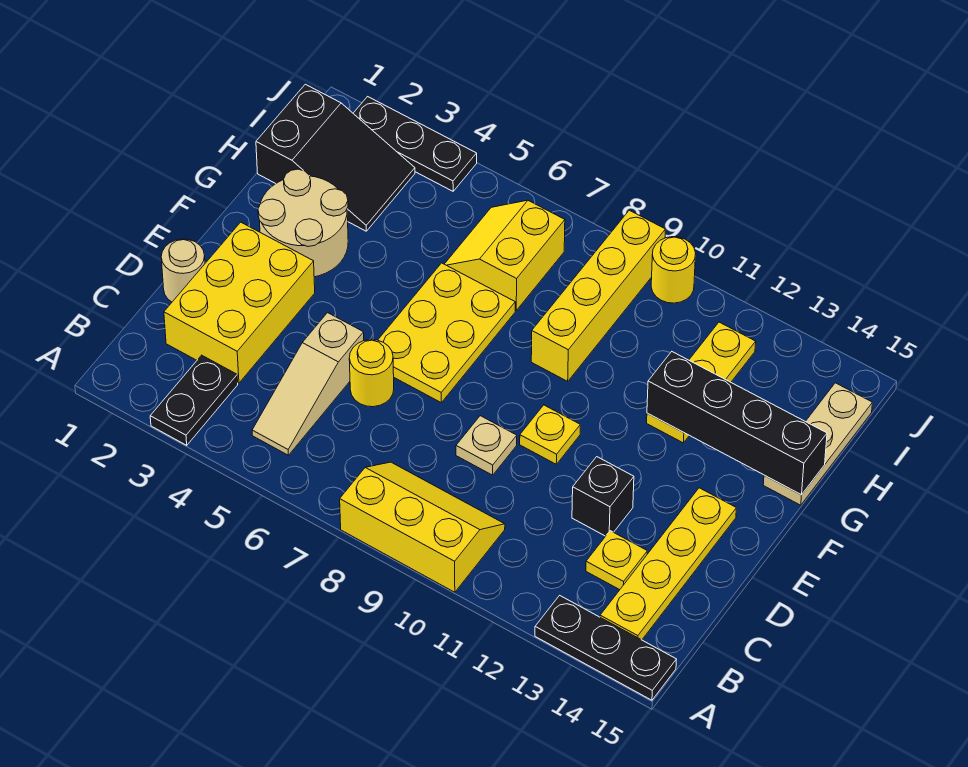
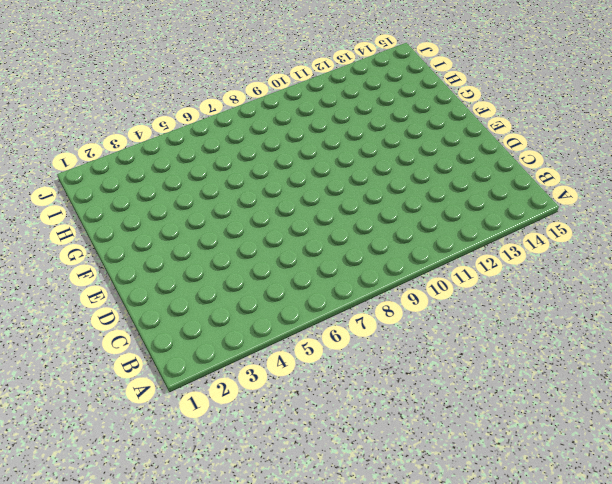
none -> black plate A3:B3 level 1
none -> yellow slope A8:B10 level 1 top A
none -> black plate A13:A15 level 1

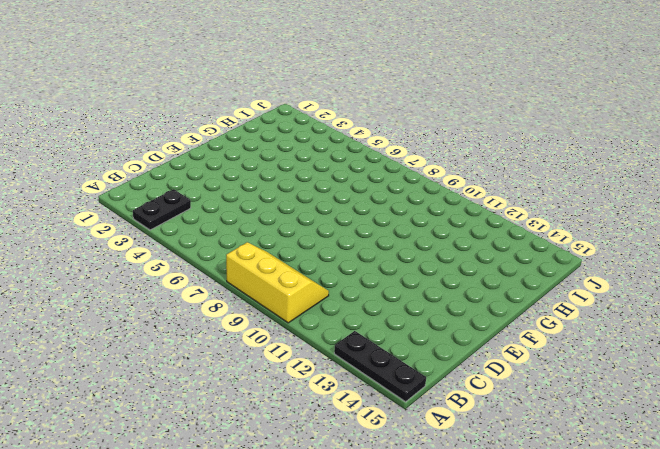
none -> tan slope B5:D5 level 1 top D
none -> yellow plate B14:E14 level 1
none -> yellow brick C2:E3 level 1

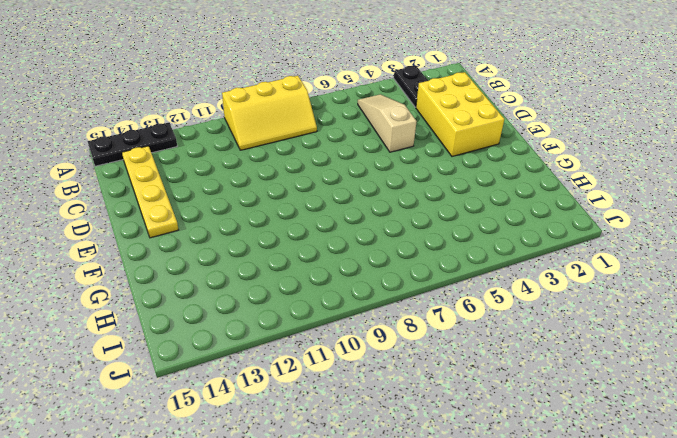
none -> yellow plate C13 level 1
none -> tan round brick D1 level 1
none -> yellow round brick D6 level 1

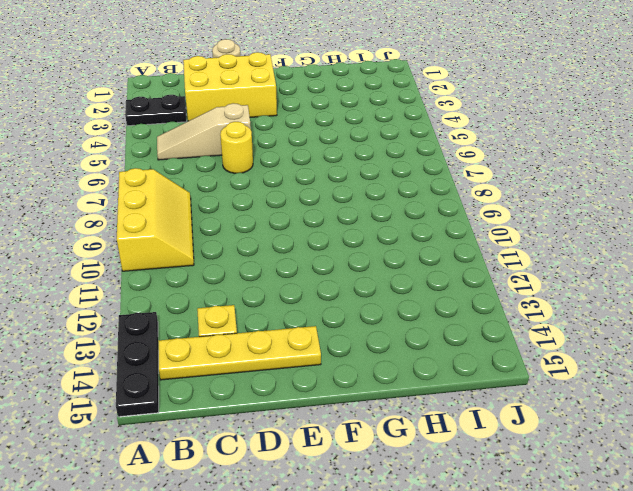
none -> tan plate D9 level 1
none -> black brick D12 level 1
none -> yellow plate E6:G7 level 1

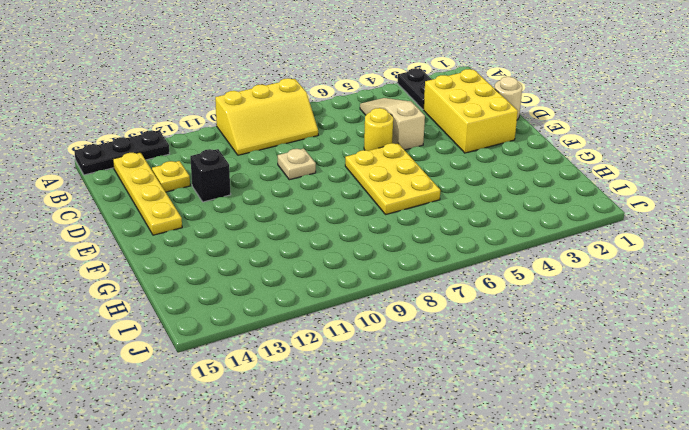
none -> yellow plate E10 level 1
none -> tan round brick F2:G3 level 1
none -> yellow brick G9:J9 level 1

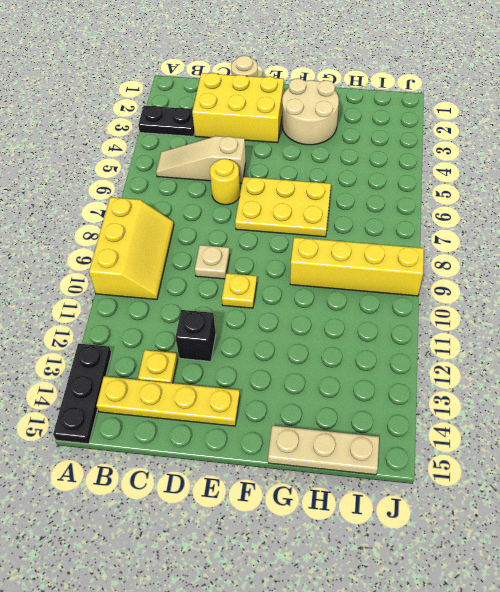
none -> yellow plate G12:I12 level 1
none -> black slope H1:I3 level 1 top 1
none -> yellow slope H6:I7 level 1 top 7

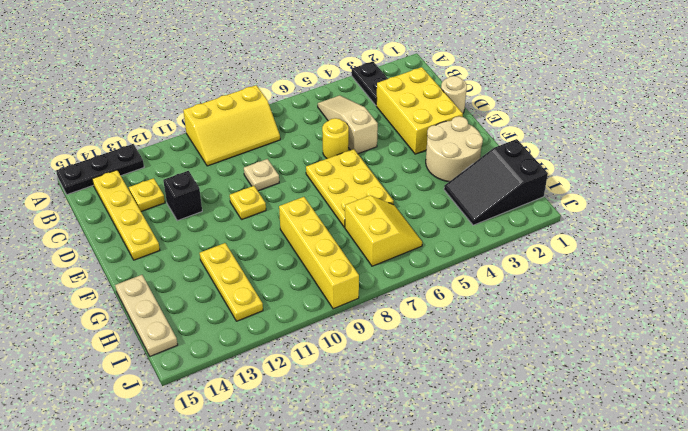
none -> black plate J2:J4 level 1
none -> yellow round brick J10 level 1
none -> black brick G12:G15 level 2

